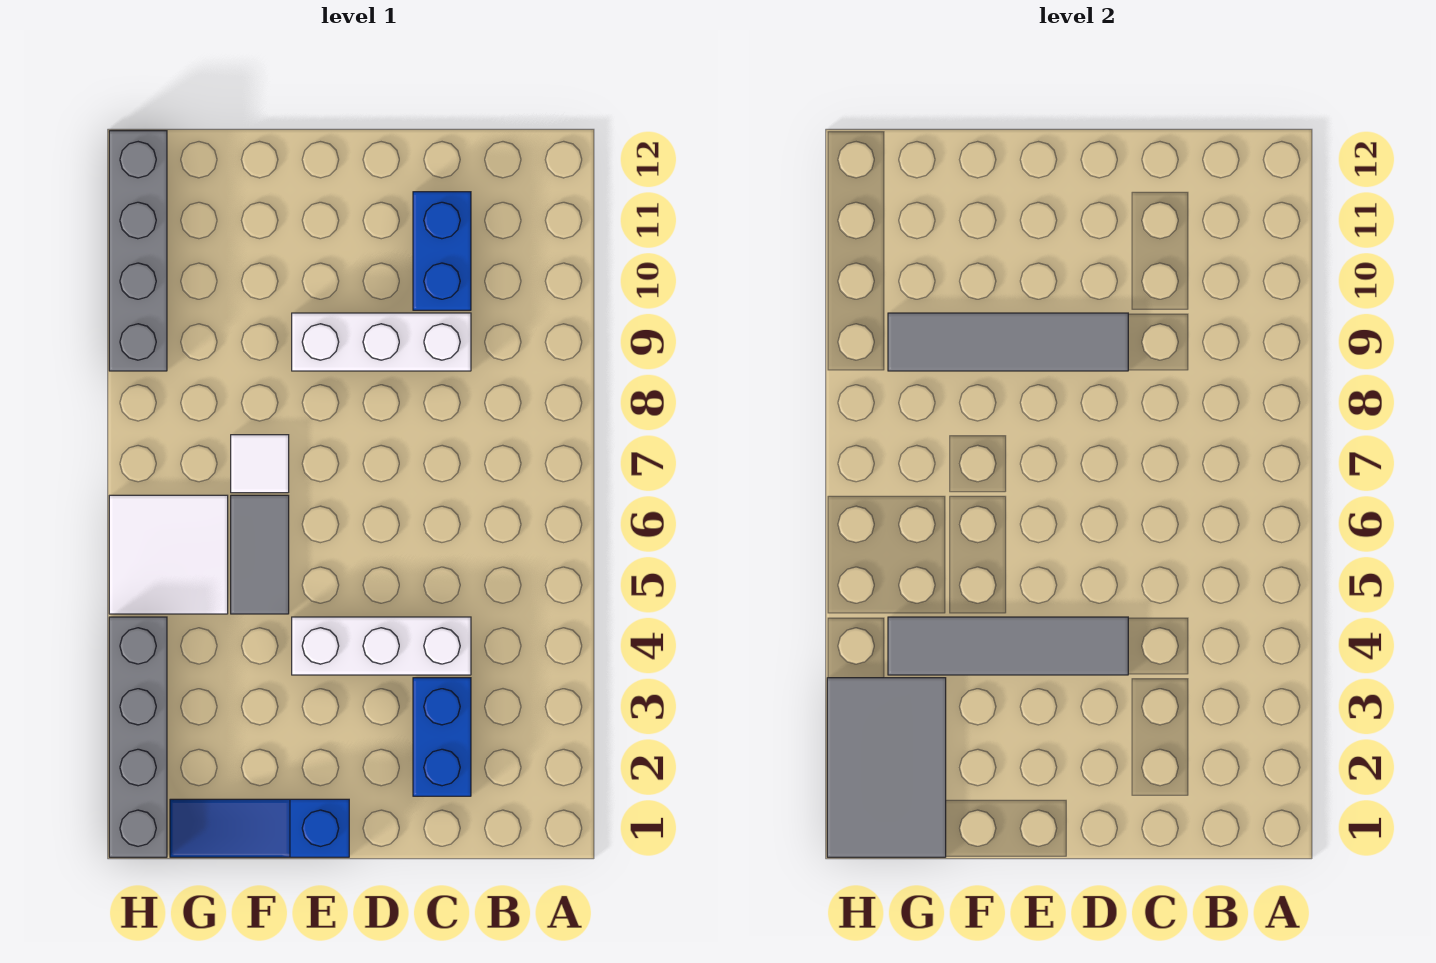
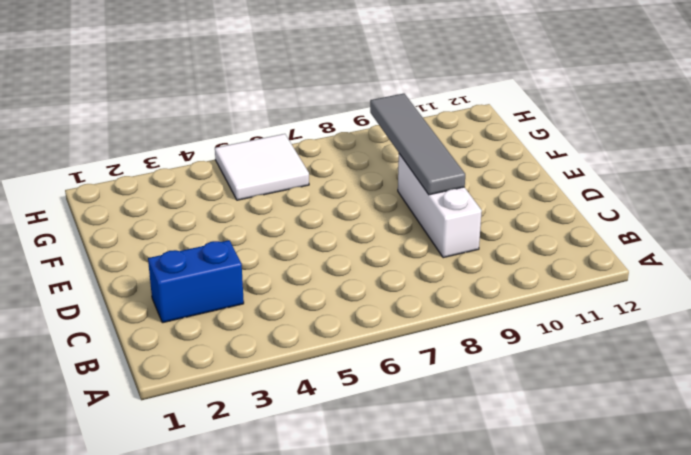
none -> white brick C4:E4 level 1
none -> blue brick C10:C11 level 1
none -> blue slope E1:G1 level 1 top E

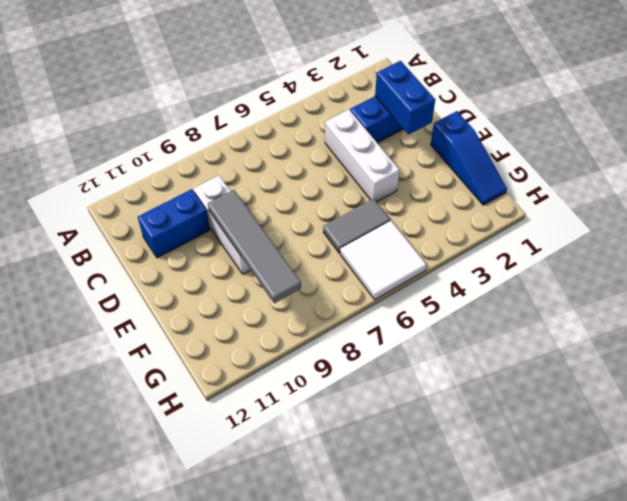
blue brick C2:D2 level 2 -> none
none -> white tile F7 level 1
none -> grey brick H1:H4 level 1
none -> grey brick H9:H12 level 1

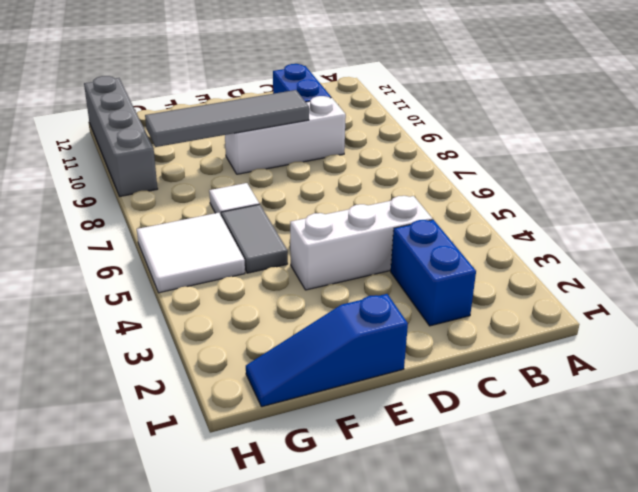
none -> grey brick H1:H4 level 1
none -> grey tile D4:G4 level 2
none -> grey tile G1:H3 level 2

